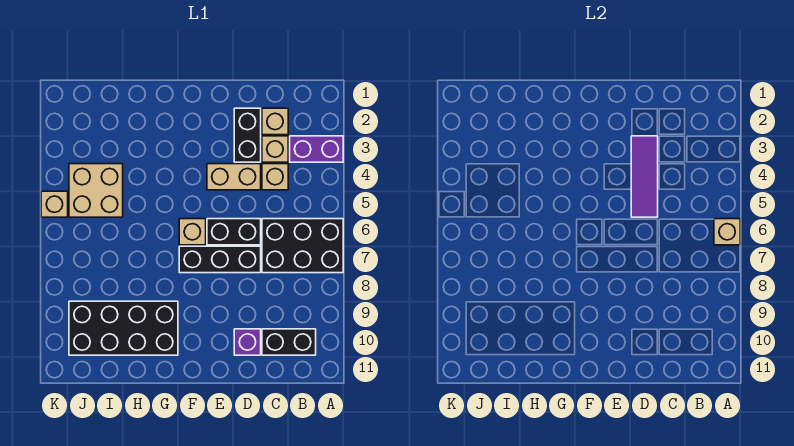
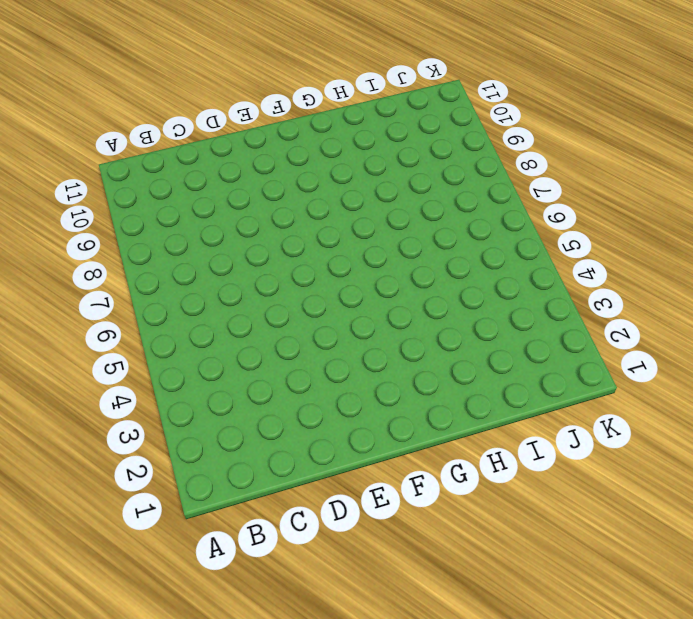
none -> purple brick A3:B3 level 1
none -> black brick A6:C7 level 1
none -> black brick B10:C10 level 1

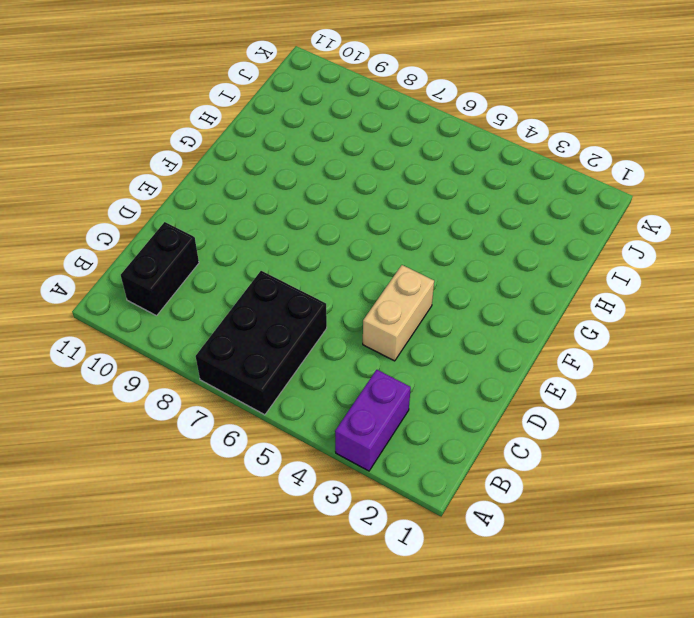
none -> tan brick C2 level 1
none -> tan brick C3 level 1
none -> tan brick C4 level 1

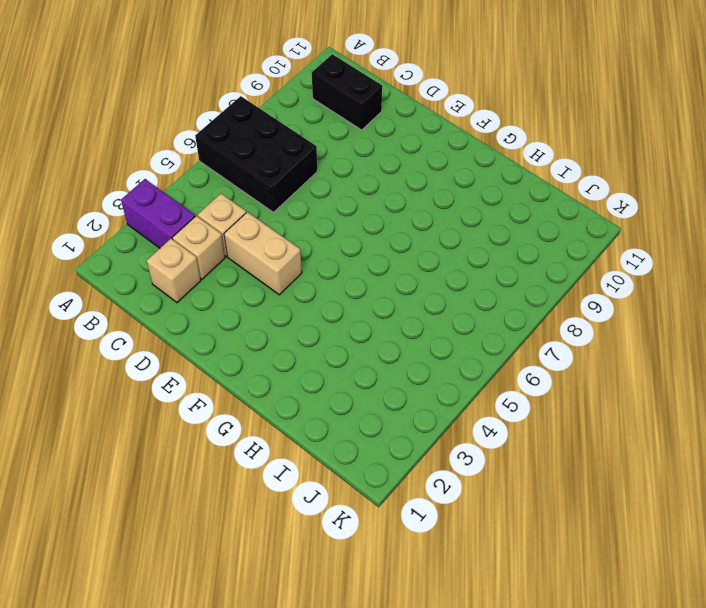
none -> black brick D2:D3 level 1
none -> black brick D6:E6 level 1
none -> black brick D7:F7 level 1

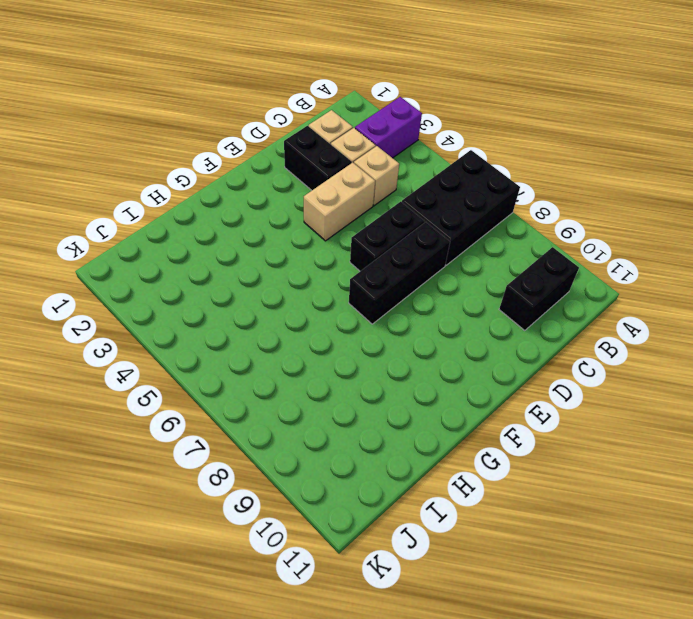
none -> purple brick D10 level 1
none -> tan brick F6 level 1
none -> black brick G9:J10 level 1

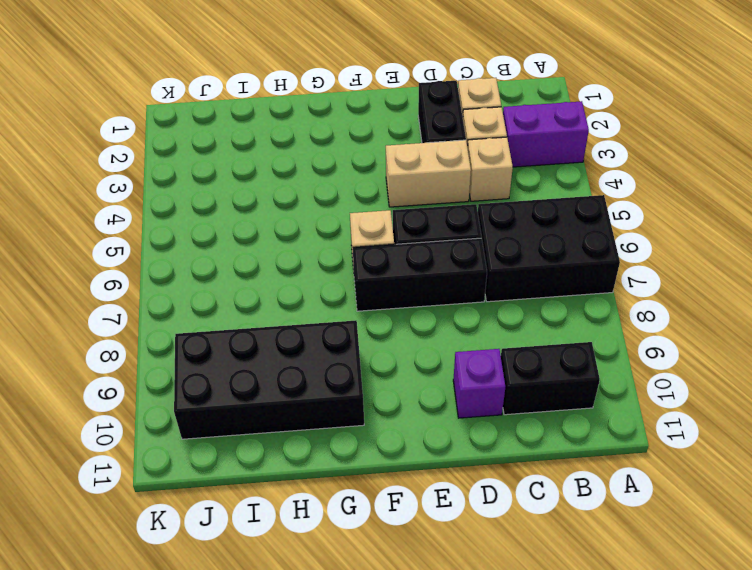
none -> tan brick I4:J5 level 1
none -> tan brick K5 level 1
none -> tan brick A6 level 2

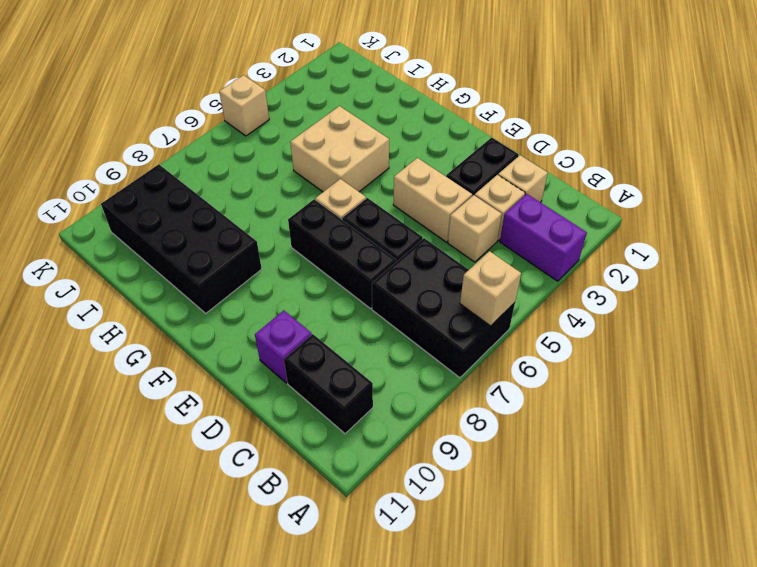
tan brick G4:H5 level 1 -> tan brick I4:J5 level 1
none -> purple tile D3:D5 level 2

